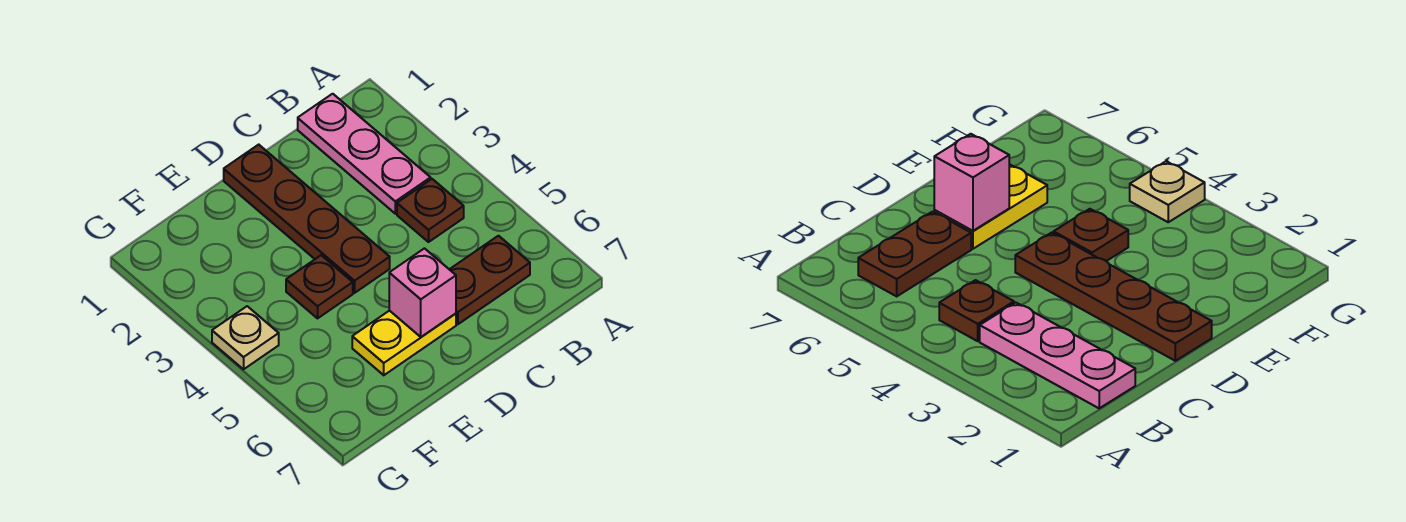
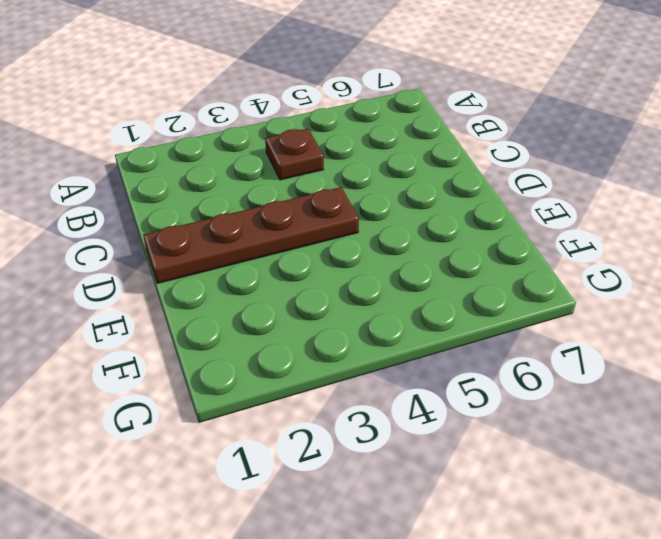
none -> pink plate B1:B3 level 1
none -> brown plate B6:C6 level 1

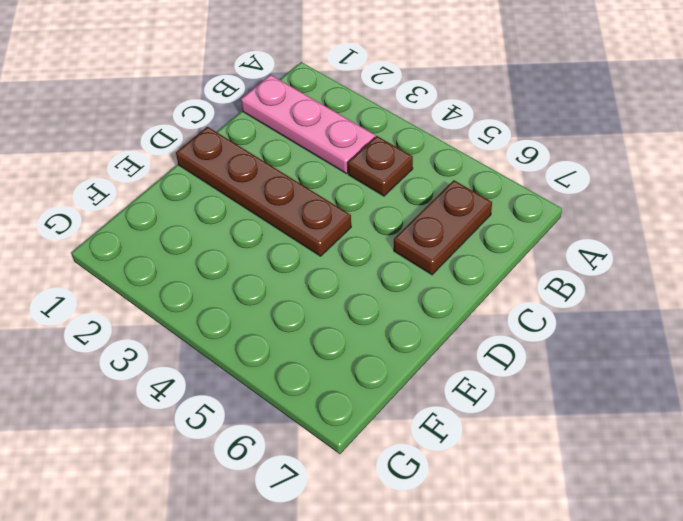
none -> yellow plate D6:E6 level 1
none -> brown plate E4 level 1

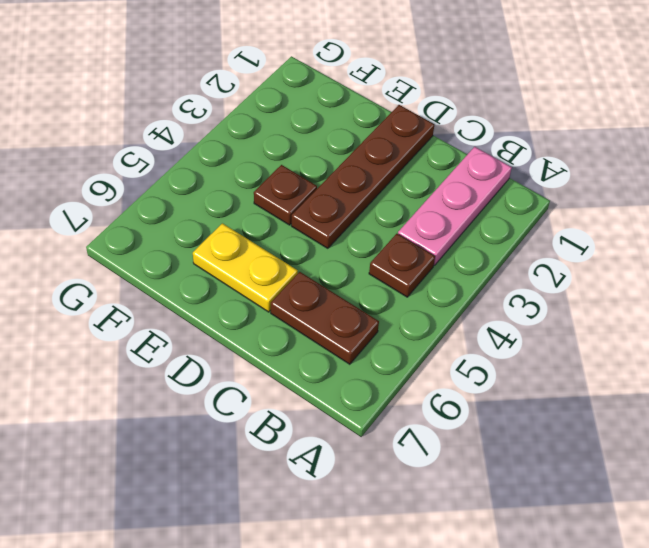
none -> tan plate G4 level 1
none -> pink brick D6 level 2

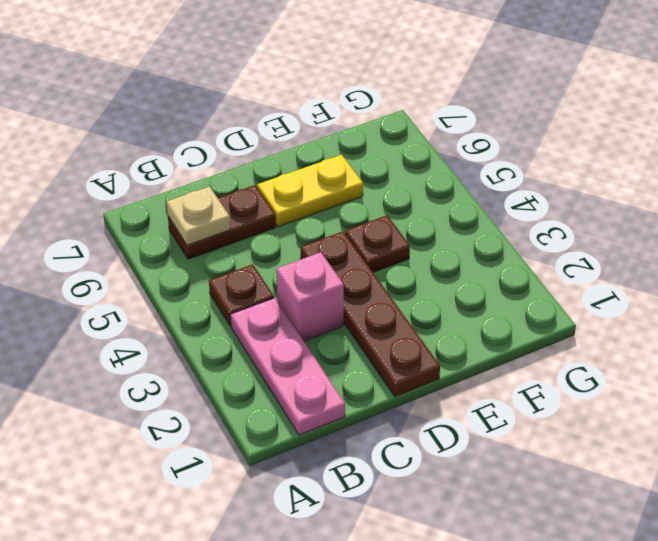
tan plate B6 level 2 -> tan plate G4 level 1
pink brick C3 level 1 -> pink brick D6 level 2

